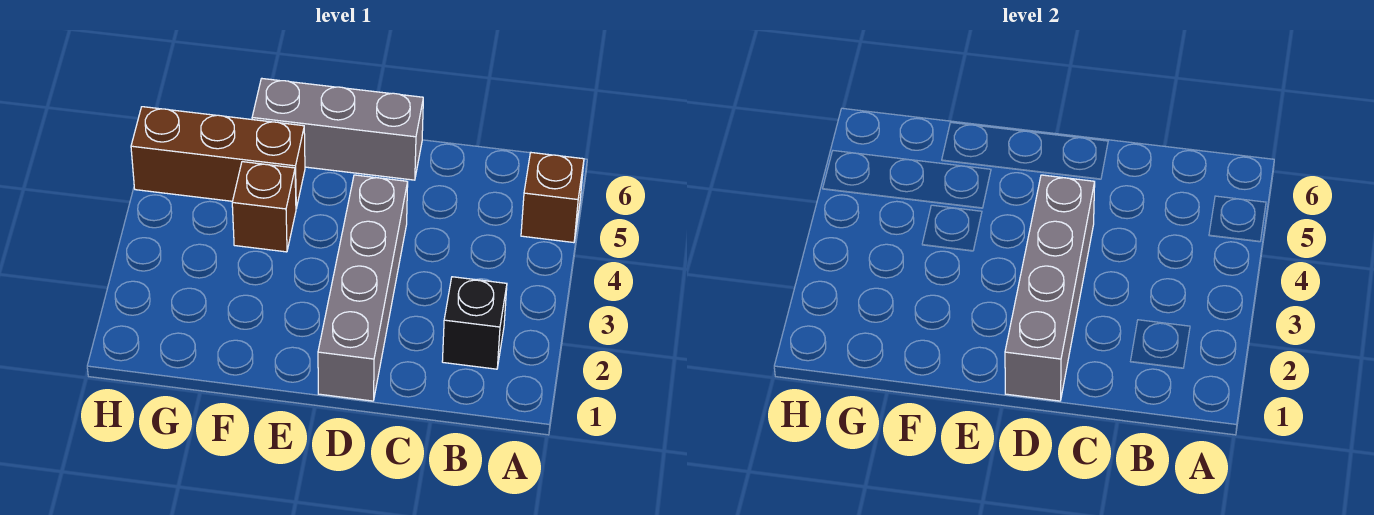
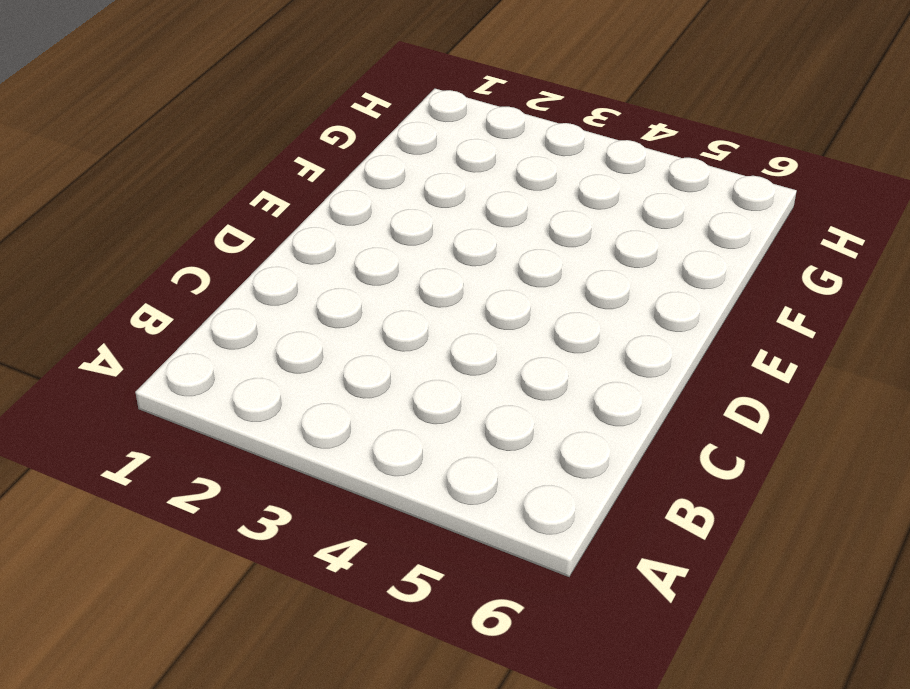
none -> brown brick A5 level 1
none -> black brick B2 level 1

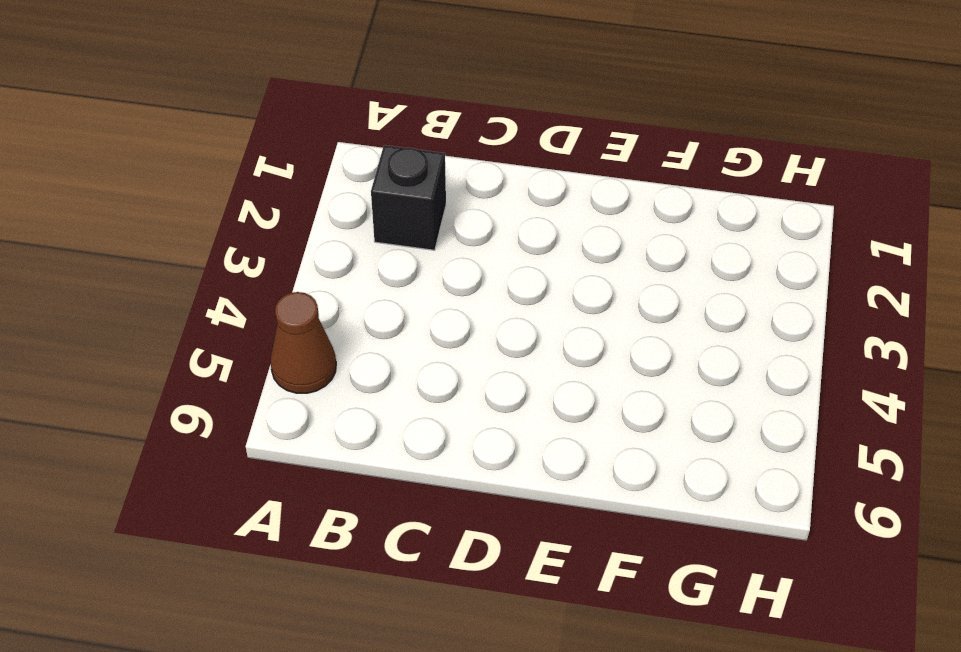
brown cone A5 level 1 -> brown brick A5 level 1
none -> grey brick D1:D4 level 1
none -> grey brick D6:F6 level 1

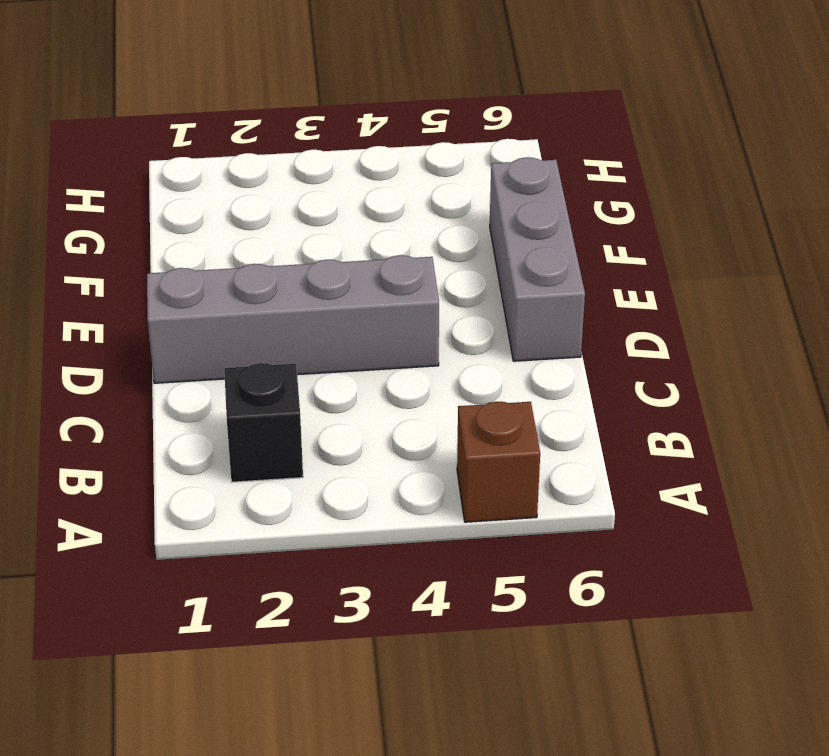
none -> brown brick F4 level 1
none -> brown brick F5:H5 level 1

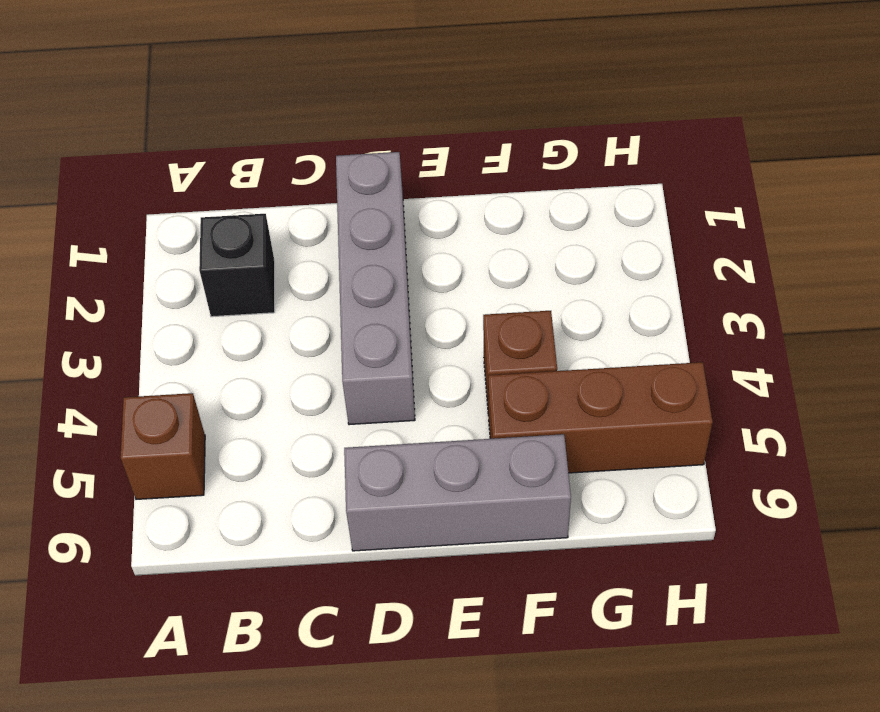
none -> grey brick D1:D4 level 2

